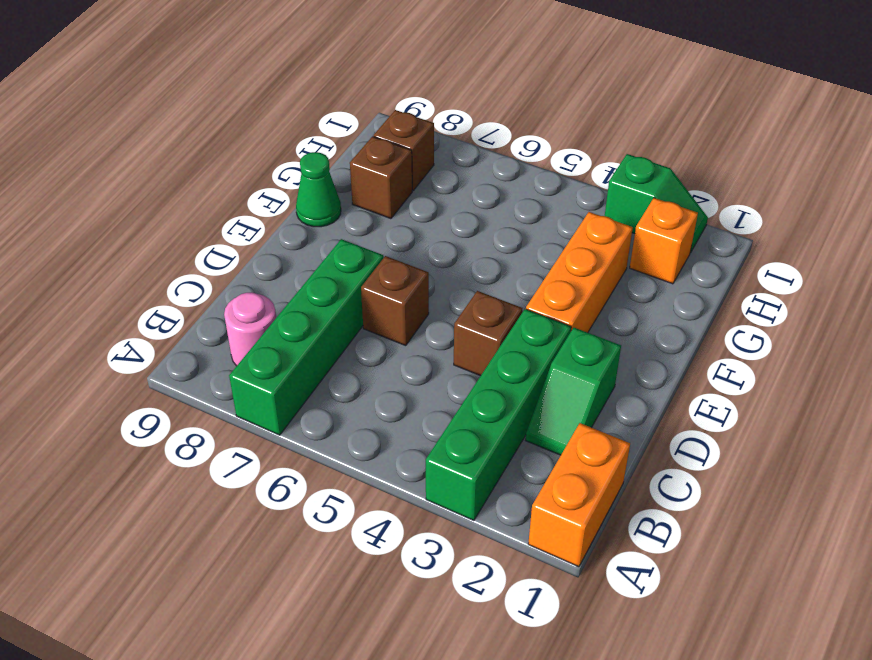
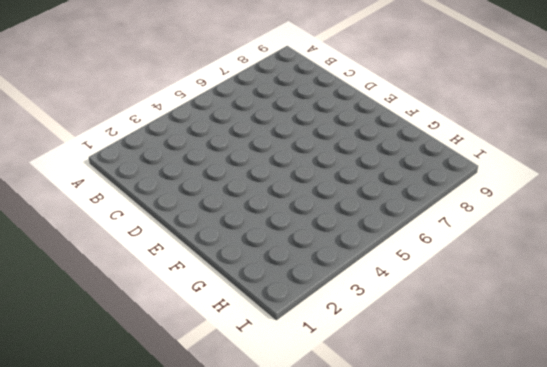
none -> orange brick A1:B1 level 1
none -> green brick A3:D3 level 1
none -> green brick A7:D7 level 1

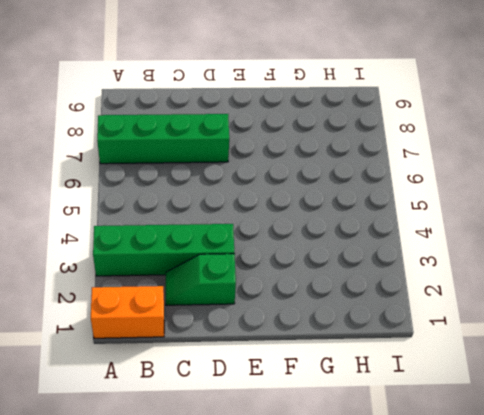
none -> pink round brick B8 level 1
none -> brown brick D4 level 1
none -> brown brick D6 level 1

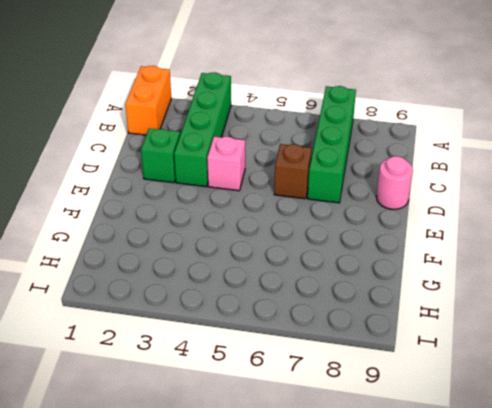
pink brick D4 level 1 -> brown brick D4 level 1
pink round brick D9 level 1 -> pink round brick B8 level 1
none -> orange brick E3:G3 level 1
none -> green cone F9 level 1
none -> brown brick G8 level 1

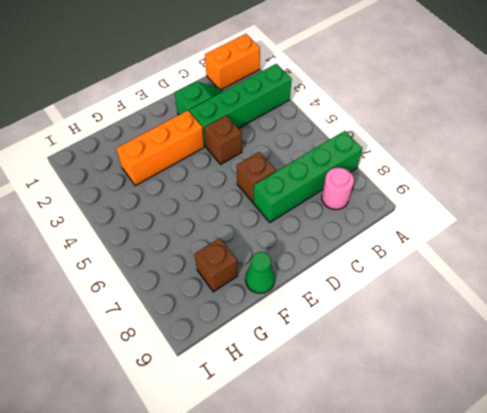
none -> orange brick H2 level 1
none -> brown brick H8 level 1
none -> green slope I2:I3 level 1 top 3

